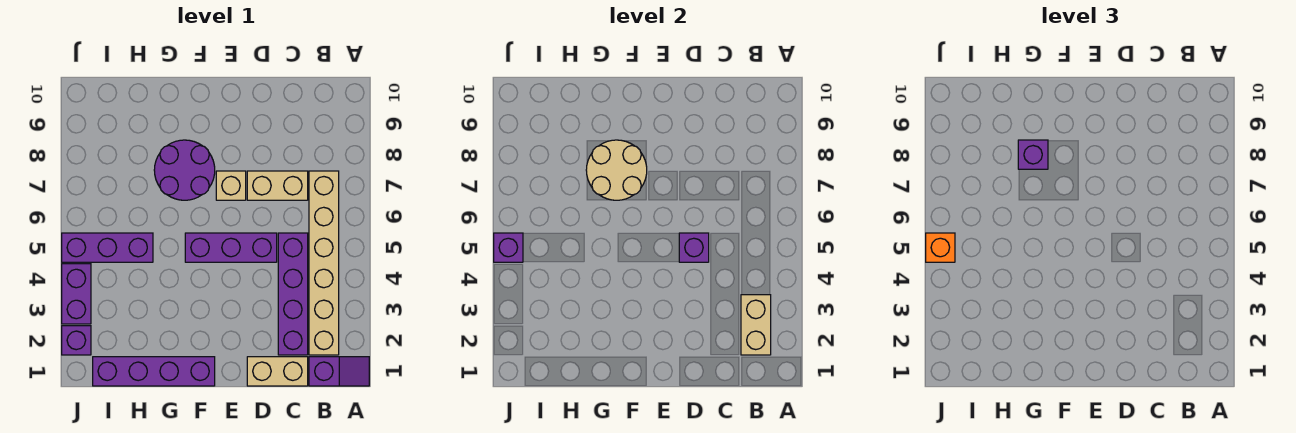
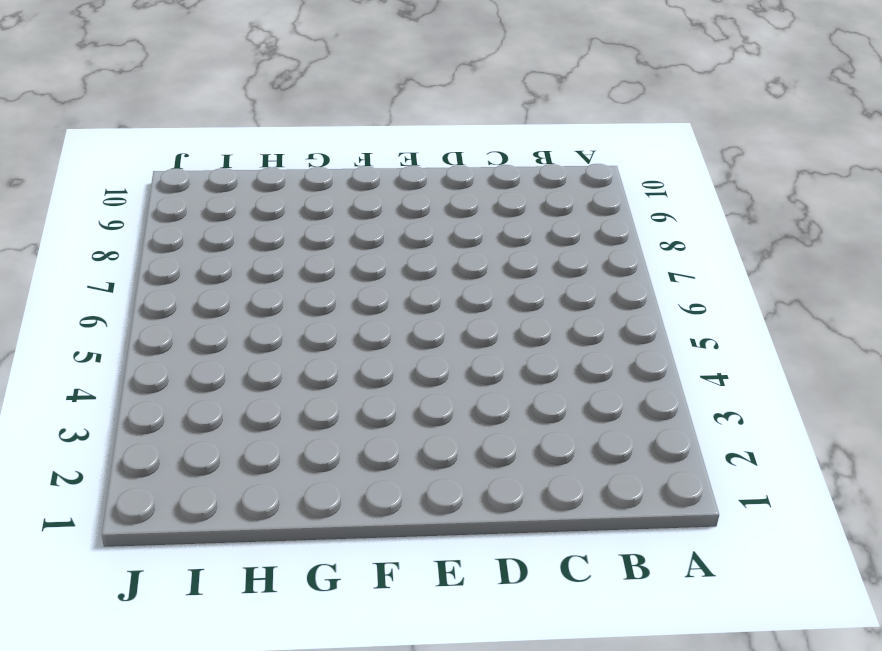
none -> purple slope A1:B1 level 1 top B
none -> tan brick B2:B7 level 1
none -> tan brick C1:D1 level 1

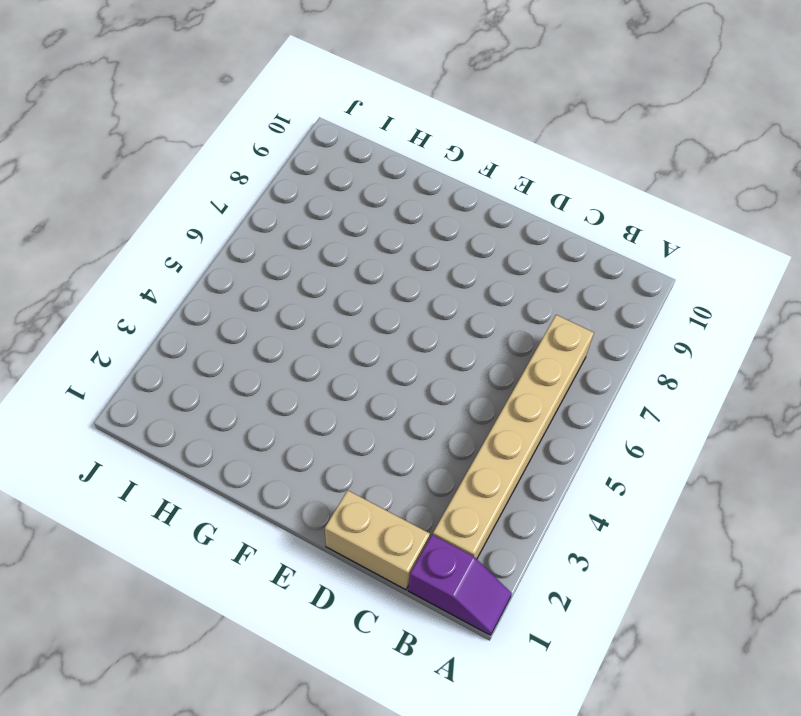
none -> purple brick C2:C5 level 1
none -> tan brick C7:D7 level 1
none -> purple brick D5:F5 level 1

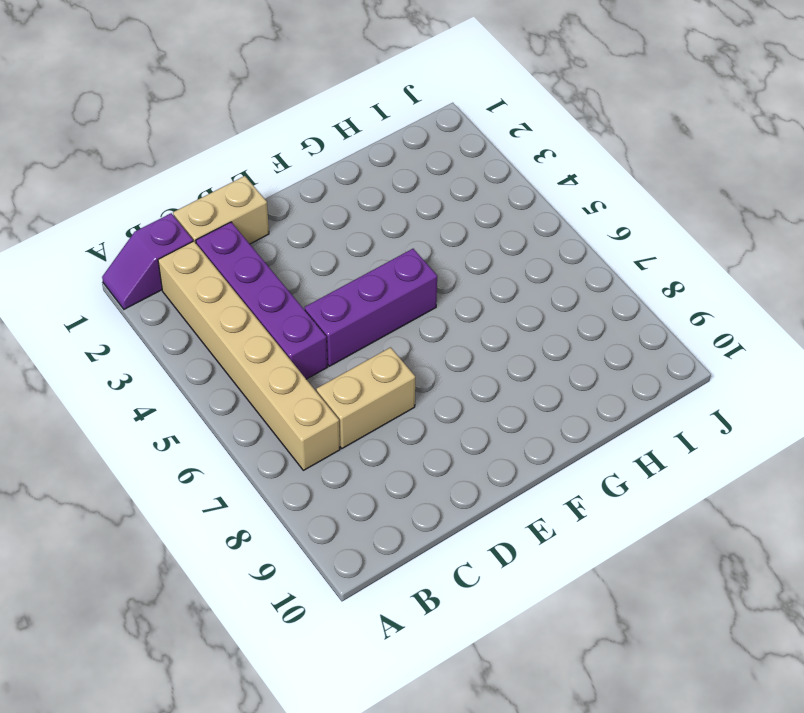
none -> tan brick E7 level 1
none -> purple brick F1:I1 level 1
none -> purple round brick F7:G8 level 1

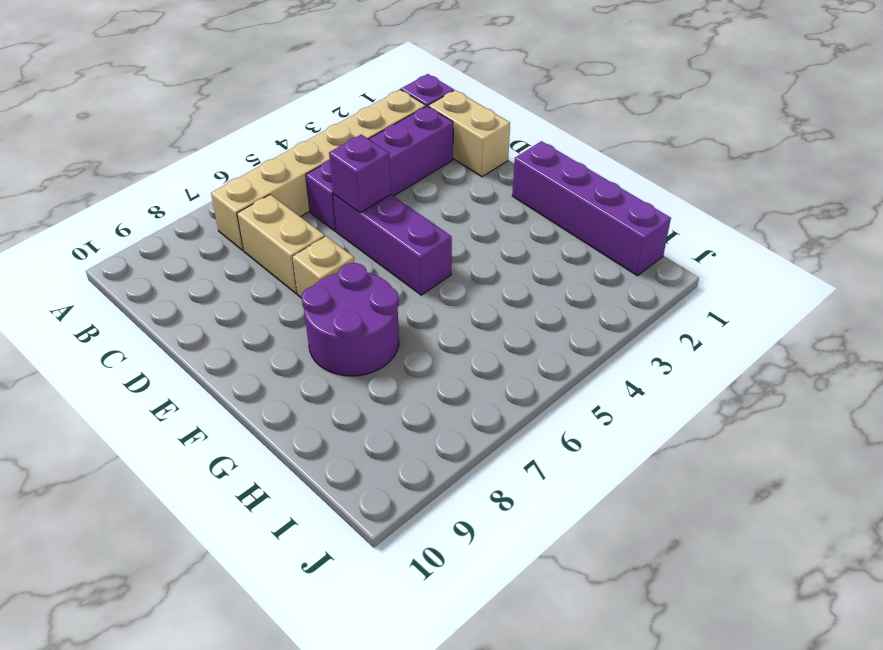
none -> purple brick H5:J5 level 1
none -> purple brick J2 level 1
none -> purple brick J3:J4 level 1

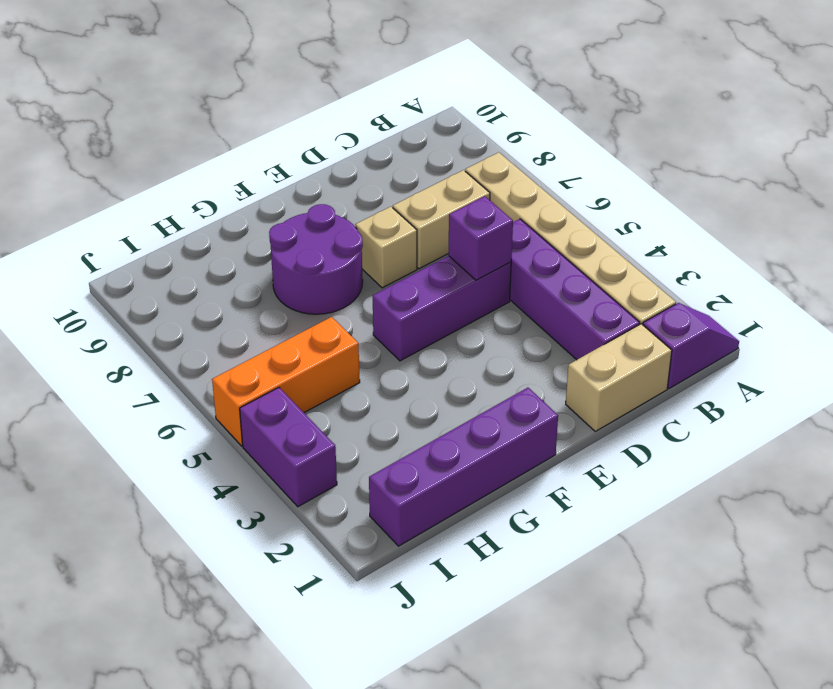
orange brick H5:J5 level 1 -> purple brick H5:J5 level 1
none -> purple brick J2 level 1
none -> tan brick B2:B3 level 2
none -> tan round brick F7:G8 level 2

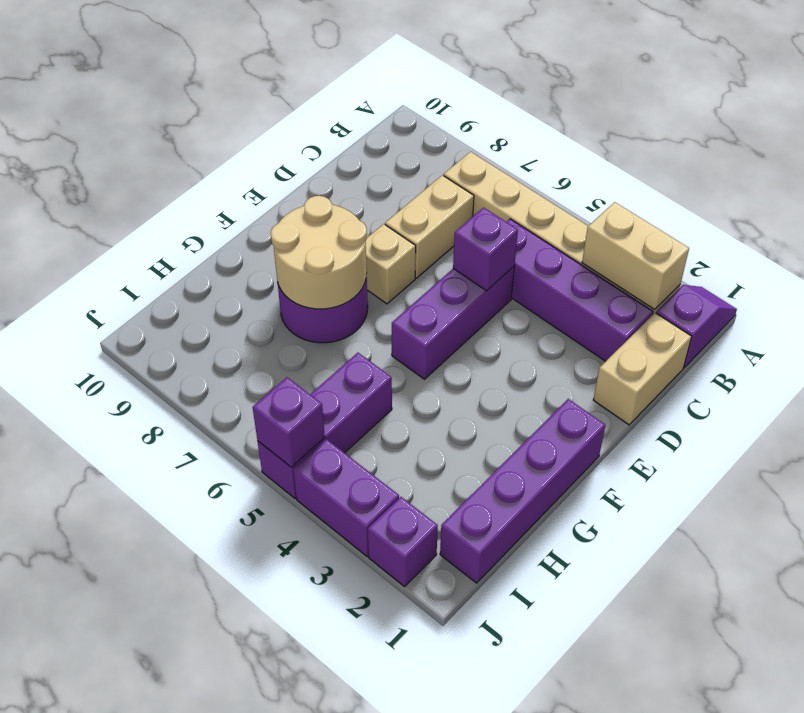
none -> purple brick G8 level 3
none -> orange brick J5 level 3

